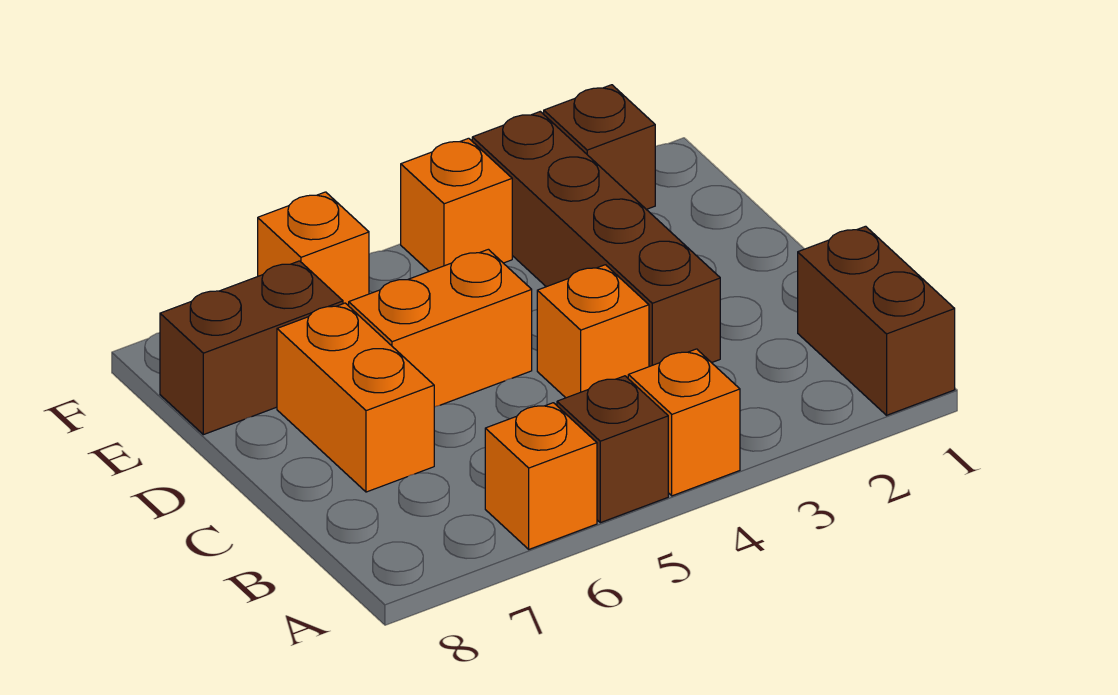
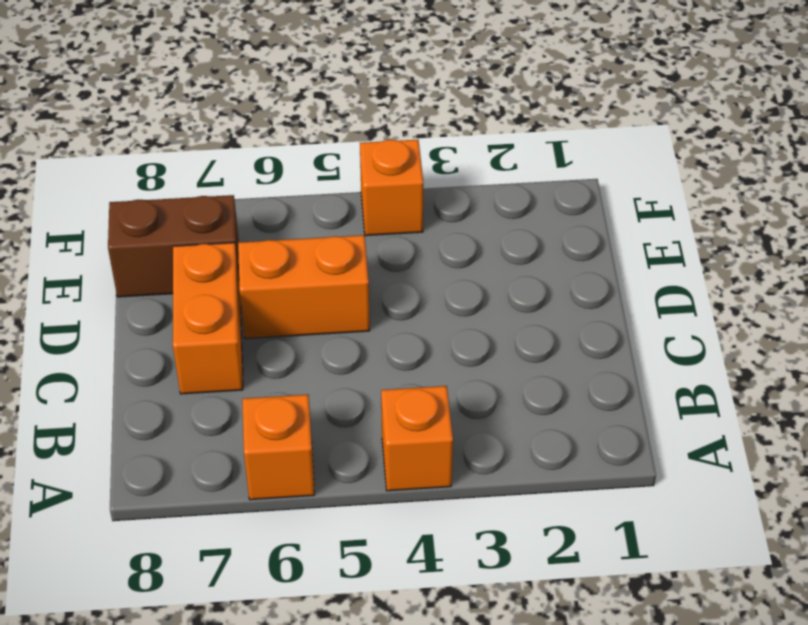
none -> brown brick A1:B1 level 1
none -> brown brick A5 level 1
none -> brown brick C3:F3 level 1

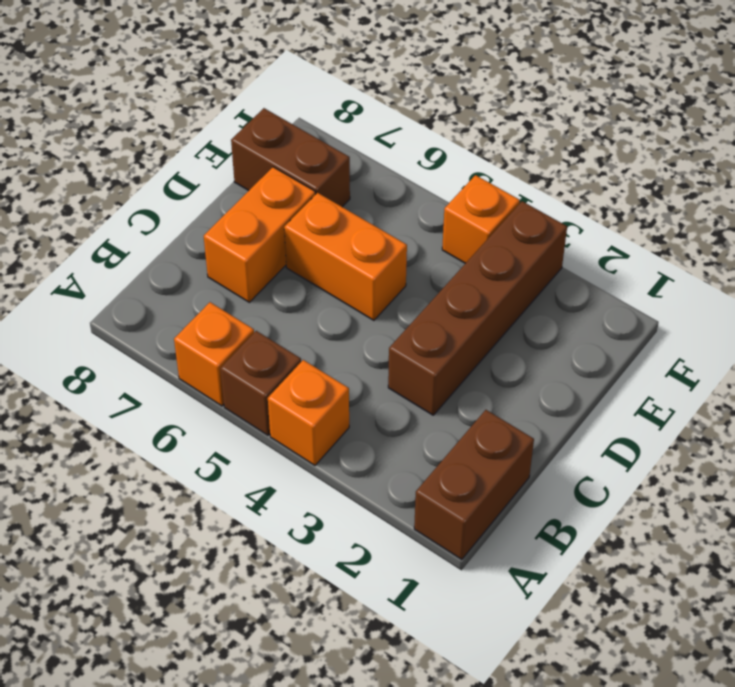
none -> orange brick C4 level 1
none -> brown brick F2 level 1
none -> orange brick F6 level 1

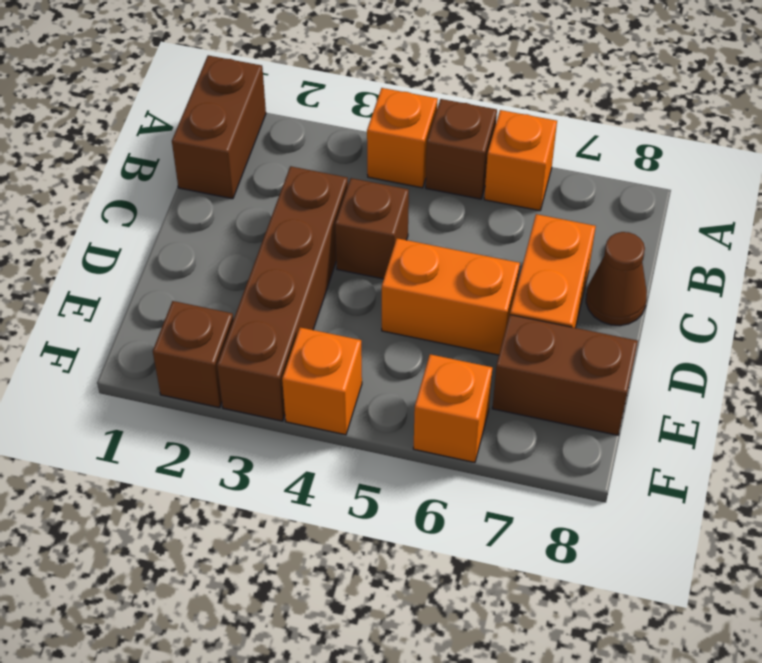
brown brick C4 level 1 -> orange brick C4 level 1
brown cone C8 level 1 -> none

